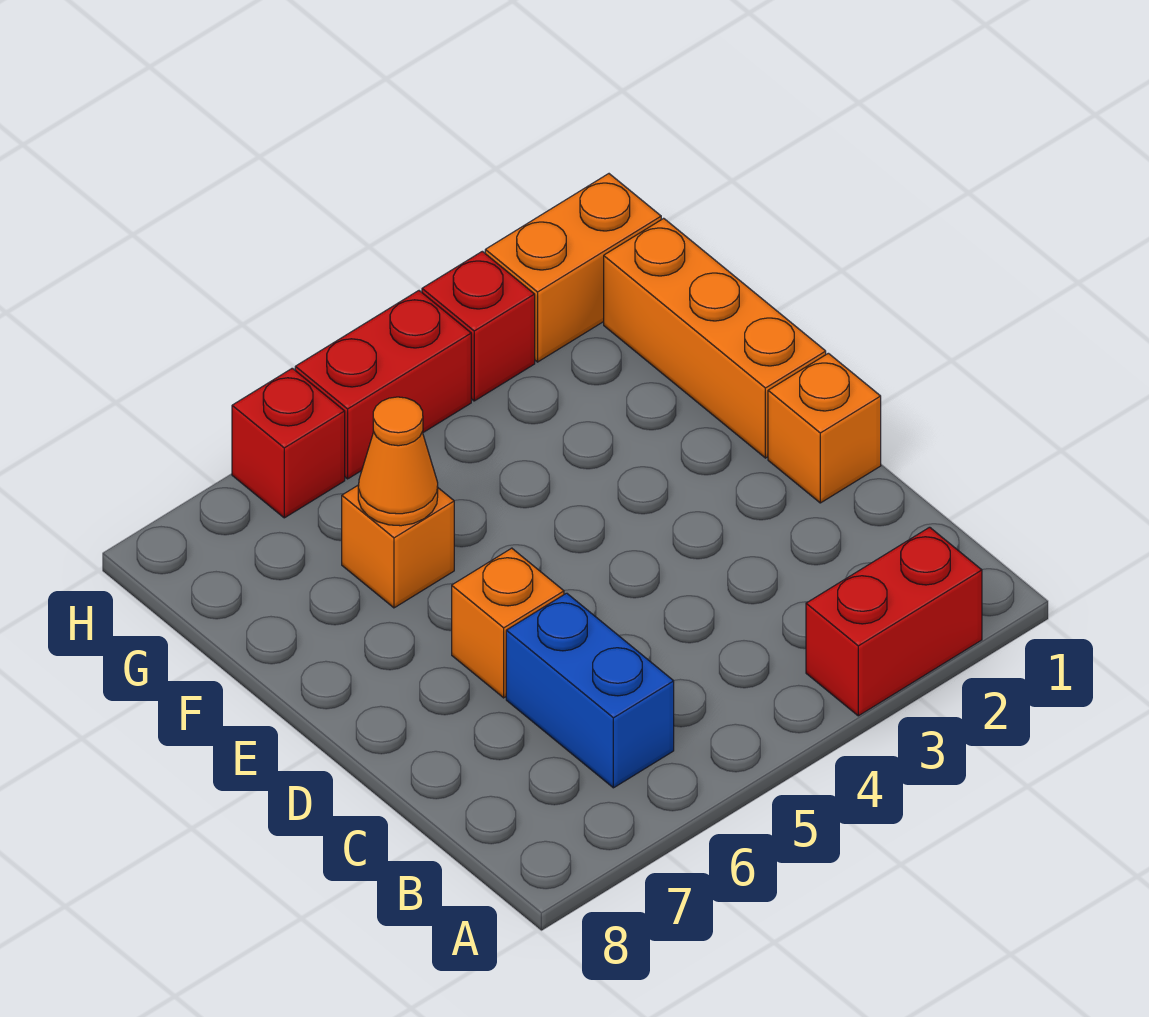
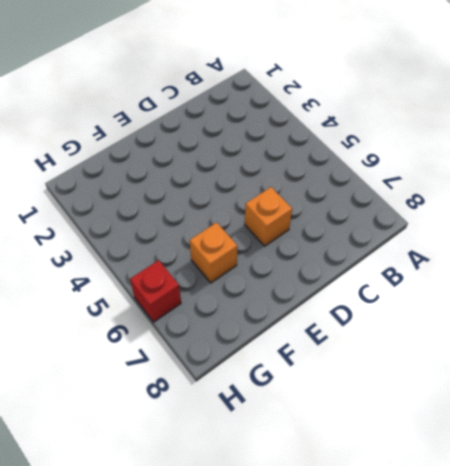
none -> red brick A2:A3 level 1
none -> blue brick B6:C6 level 1

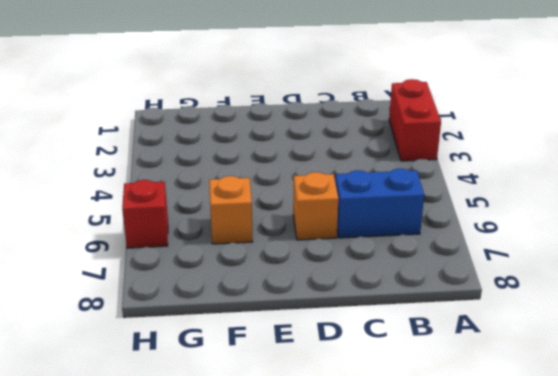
none -> orange brick D1 level 1
none -> orange brick E1:G1 level 1

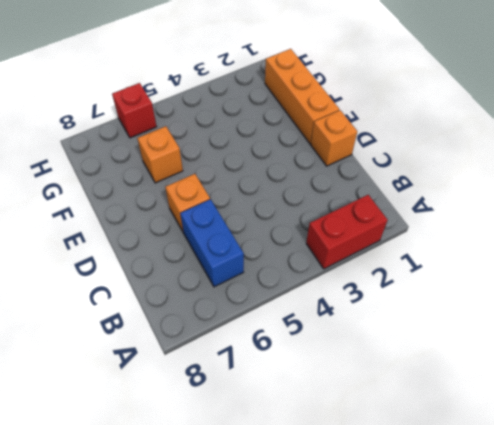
none -> orange brick H1:H2 level 1
none -> red brick H3 level 1

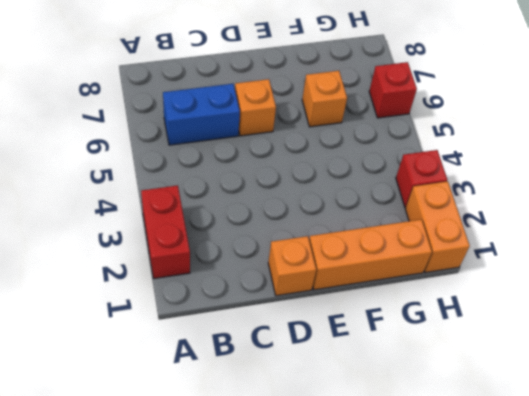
none -> red brick H4:H5 level 1
none -> orange cone F6 level 2

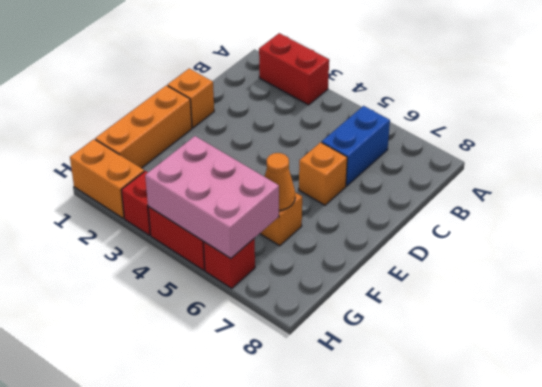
pink brick G4:H6 level 2 -> none

